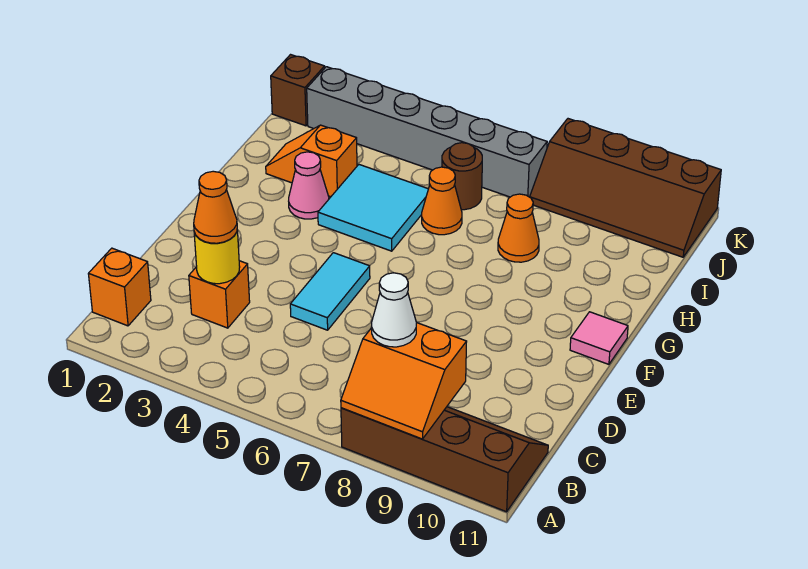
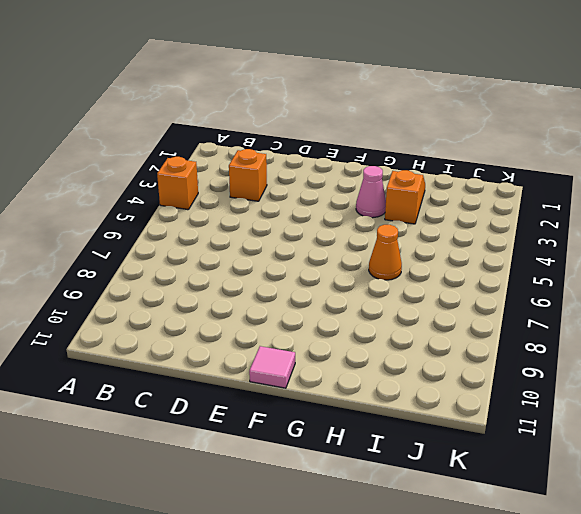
orange brick A4 level 1 -> orange brick B1 level 1
none -> brown slope A8:B11 level 1 top A
none -> cyan tile D5:E5 level 1
none -> cyan tile G4:H5 level 1

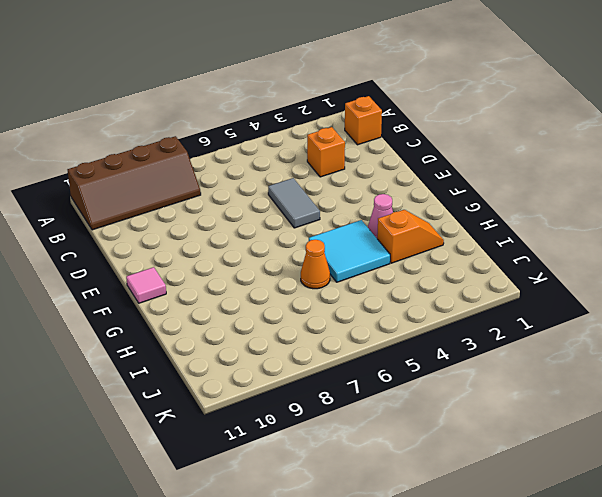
grey tile D5:E5 level 1 -> cyan tile D5:E5 level 1
none -> orange cone H8 level 1
none -> brown round brick I6 level 1
none -> brown brick J1 level 1

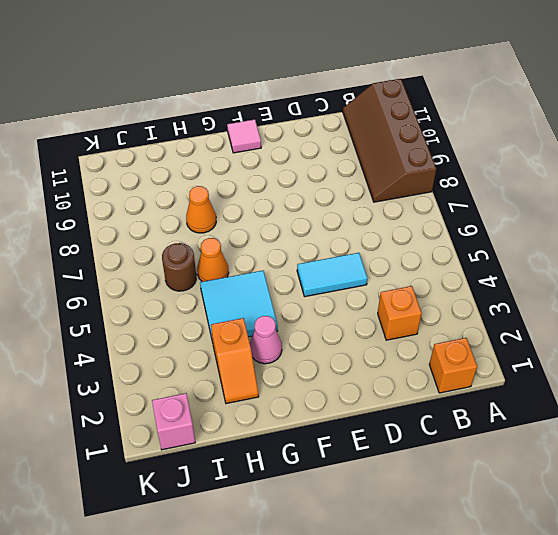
pink brick J1 level 1 -> brown brick J1 level 1
none -> grey brick J2:J7 level 1
none -> brown slope J8:K11 level 1 top K
none -> orange slope A8:B9 level 2 top B

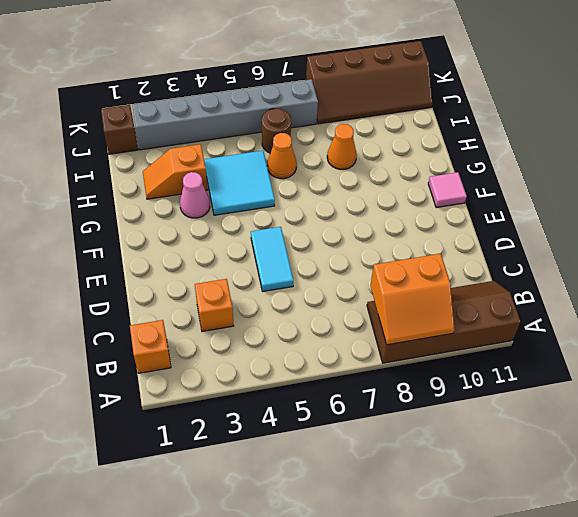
none -> yellow round brick C3 level 2
none -> white cone B8 level 3
none -> orange cone C3 level 3

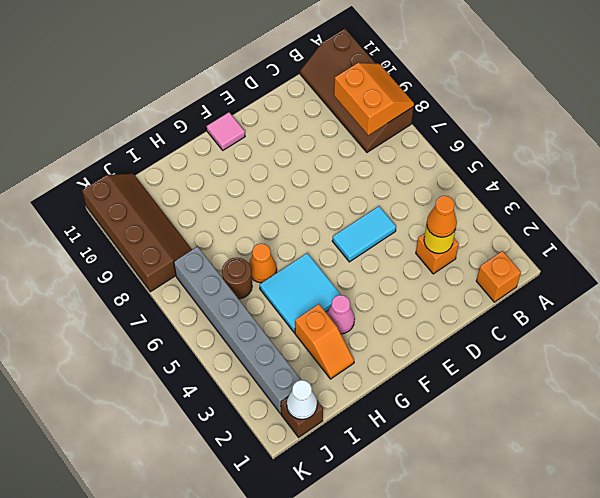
white cone J1 level 2 -> white cone B8 level 3
none -> orange cone H8 level 1

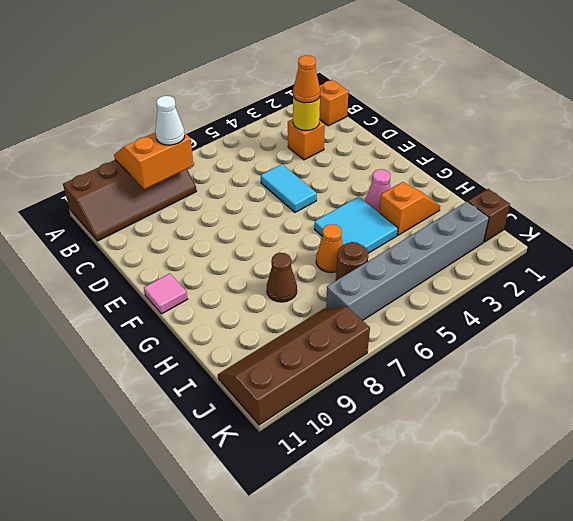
brown cone H8 level 1 -> orange cone H8 level 1

